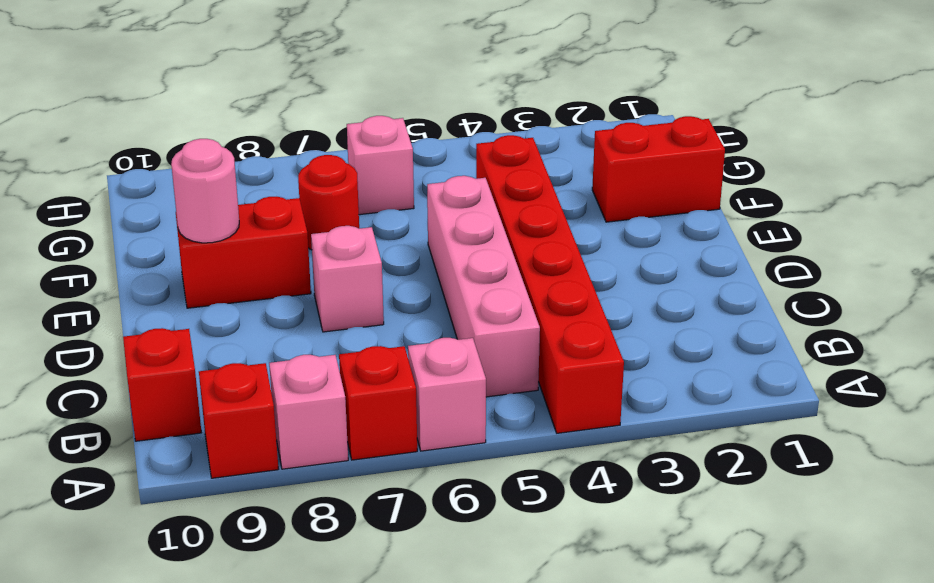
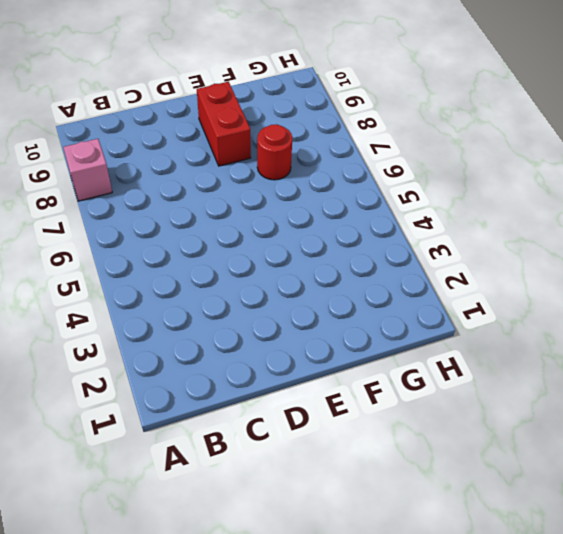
none -> red brick A4:F4 level 1
none -> pink brick A6 level 1
none -> red brick A7 level 1

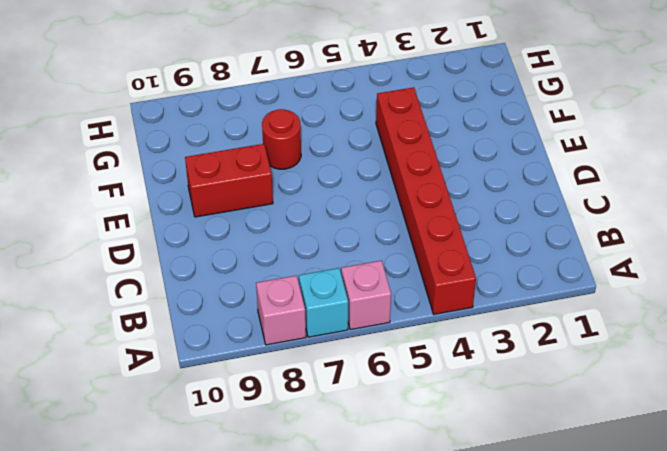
cyan brick A7 level 1 -> red brick A7 level 1
none -> red brick A9 level 1
none -> pink brick B5:E5 level 1
none -> red brick B10 level 1

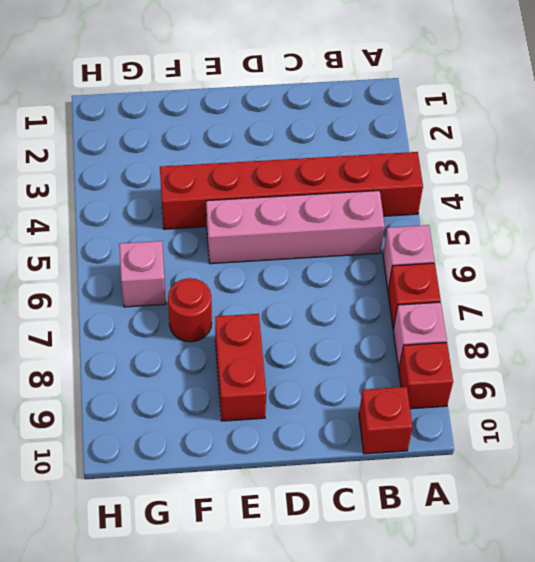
none -> pink brick D7 level 1
none -> red brick F1:F2 level 1
none -> pink round brick E9 level 2

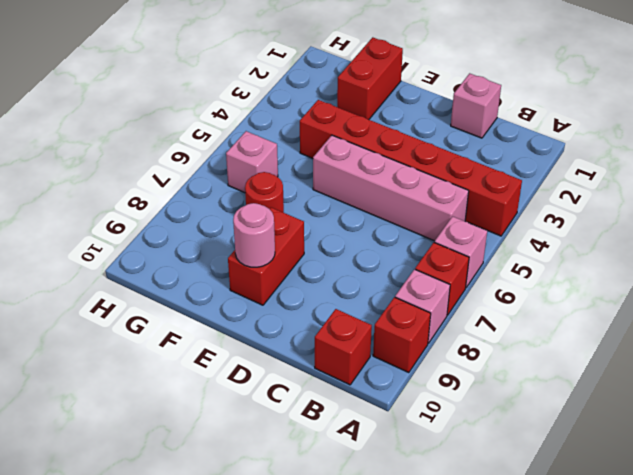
pink brick C1 level 1 -> pink brick D7 level 1

